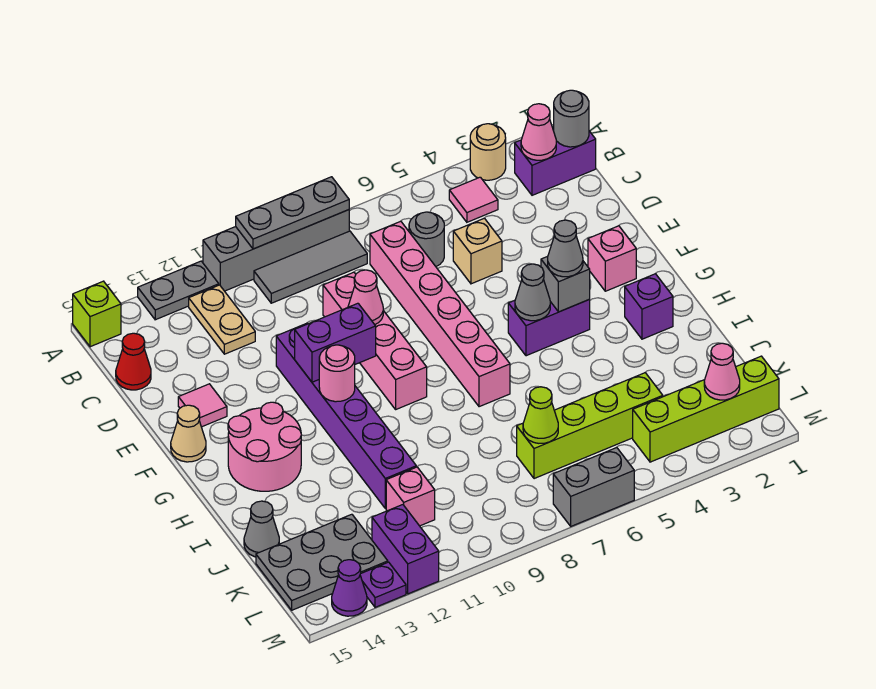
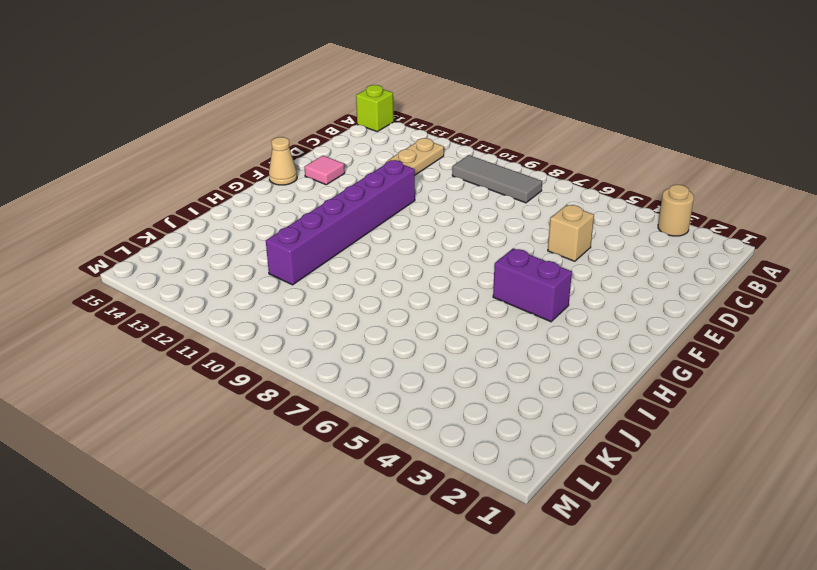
none -> grey brick A8:A11 level 1
none -> grey plate A12:A13 level 1
none -> purple brick B1:B2 level 1
none -> pink tile B4 level 1

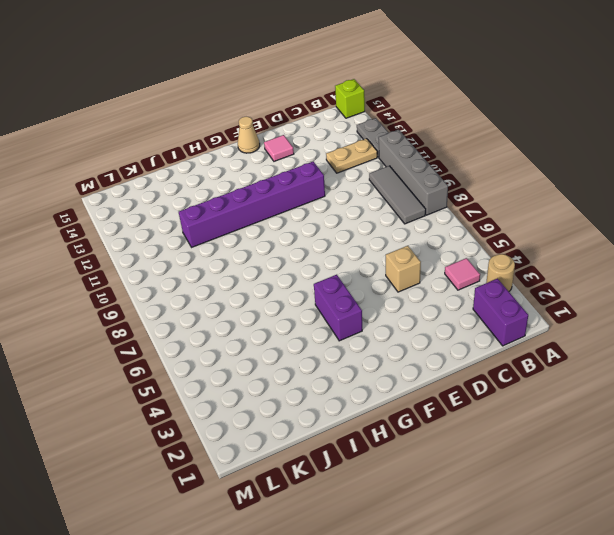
none -> grey round brick C6 level 1
none -> pink brick C7:H7 level 1
none -> red cone C15 level 1
none -> pink brick D9:G9 level 1

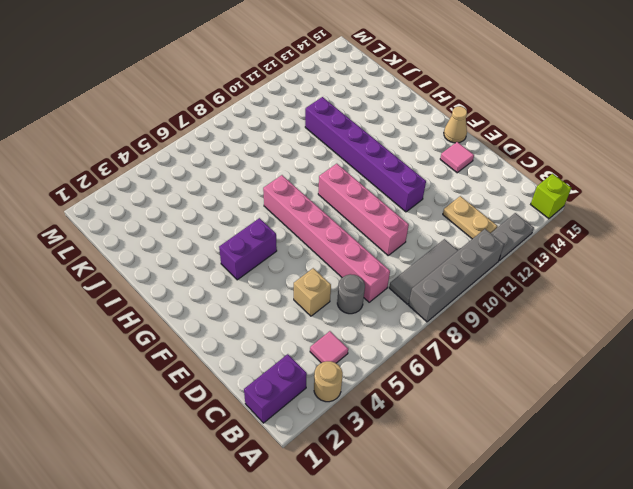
none -> red cone C15 level 1
none -> pink brick F2 level 1
none -> pink round brick G13:H14 level 1
none -> purple brick H2 level 1

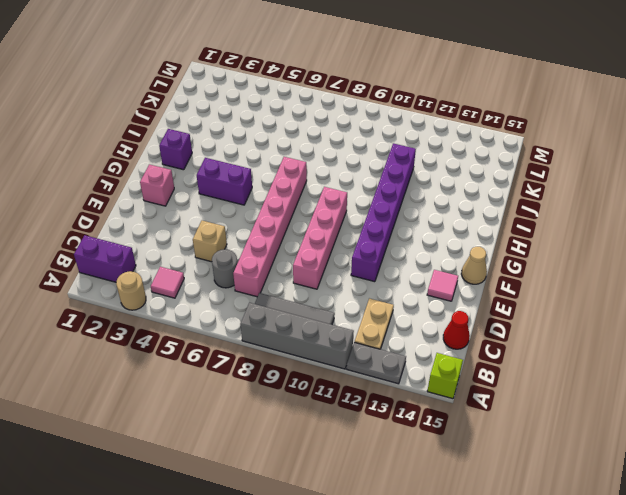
none -> pink round brick G13:H14 level 1
none -> grey cone J15 level 1
none -> lime brick K4:K7 level 1
none -> pink brick K11 level 1

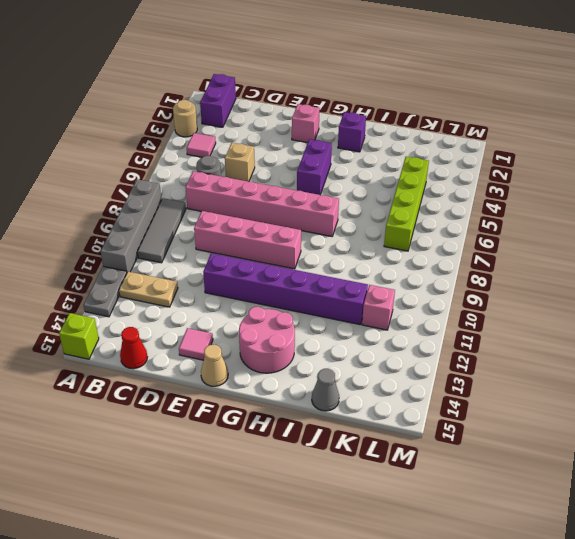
none -> grey plate K13:L15 level 1
none -> lime brick L1:L4 level 1
none -> purple brick L12:M12 level 1
none -> grey brick M6:M7 level 1

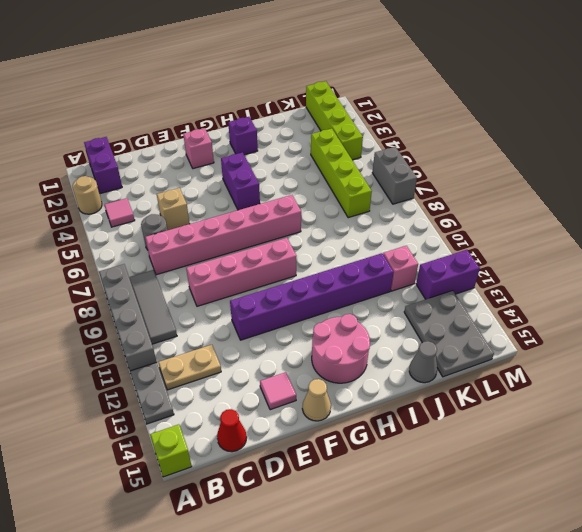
none -> purple plate M13 level 1
none -> purple cone M14 level 1
none -> grey plate A8:A10 level 2
none -> grey round brick B1 level 2

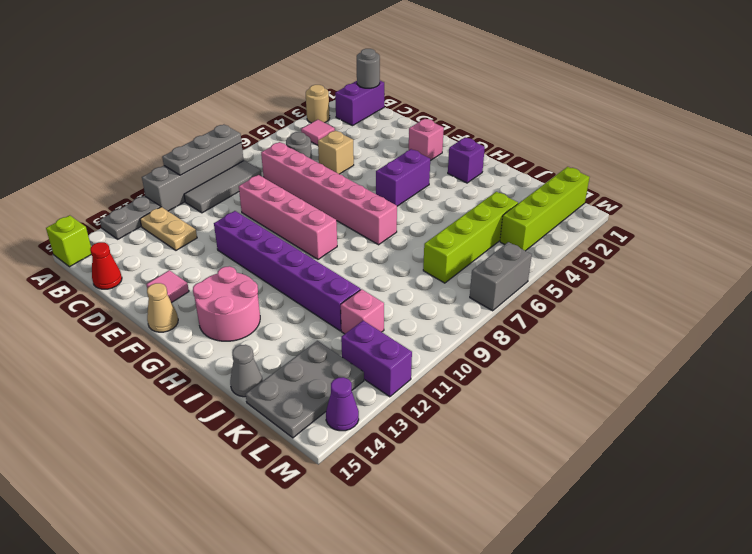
none -> purple plate M13 level 1
none -> pink cone B2 level 2
none -> pink cone E9 level 2
none -> purple brick F10:F11 level 2

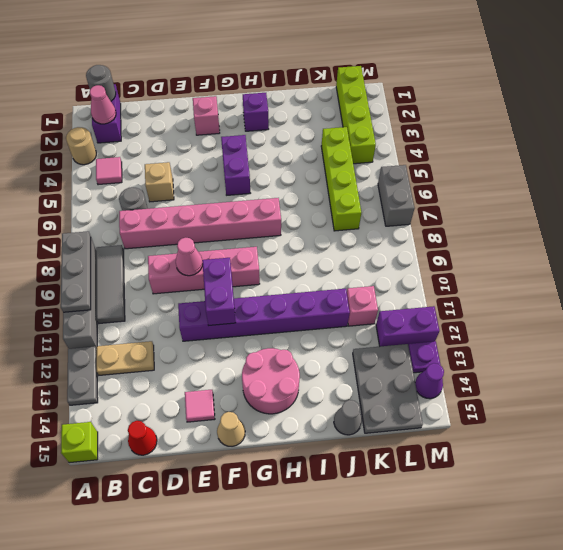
none -> grey brick G4 level 2
none -> grey cone G5 level 2
none -> pink round brick G11 level 2
none -> lime cone K7 level 2

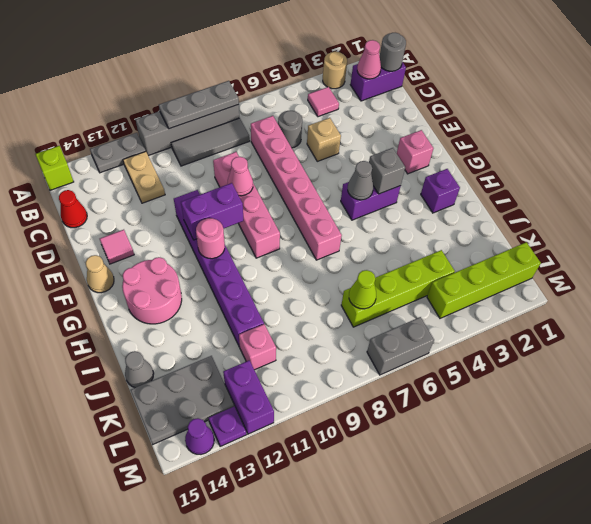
none -> pink cone L2 level 2
none -> grey cone G4 level 3

